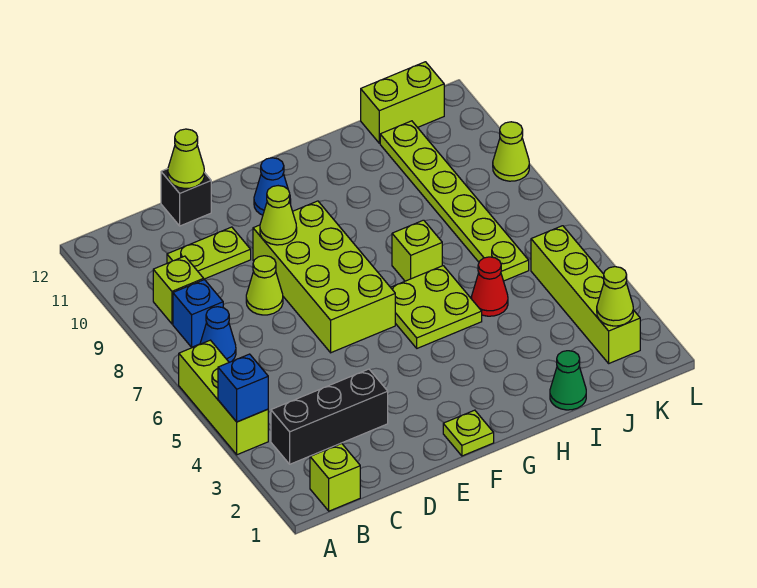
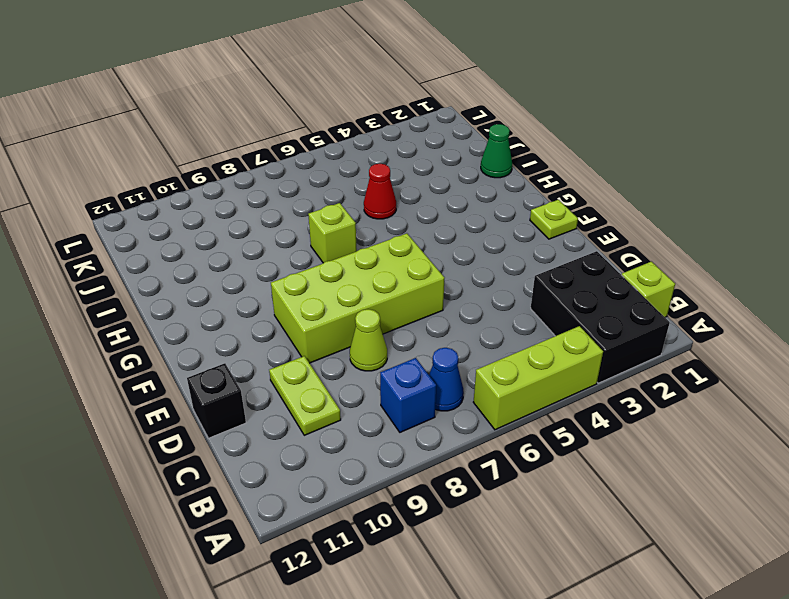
black brick A2:C3 level 1 -> black brick B3:D3 level 1
none -> lime brick B9 level 1
none -> blue cone F11 level 1
none -> lime plate G5:H6 level 1

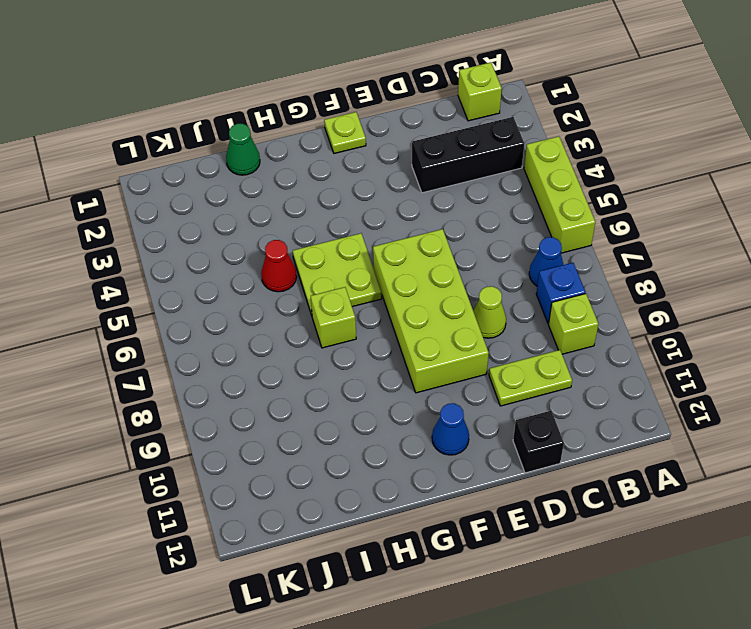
none -> lime plate J6:J11 level 1
none -> lime brick J12:K12 level 1
none -> lime brick K2:K5 level 1

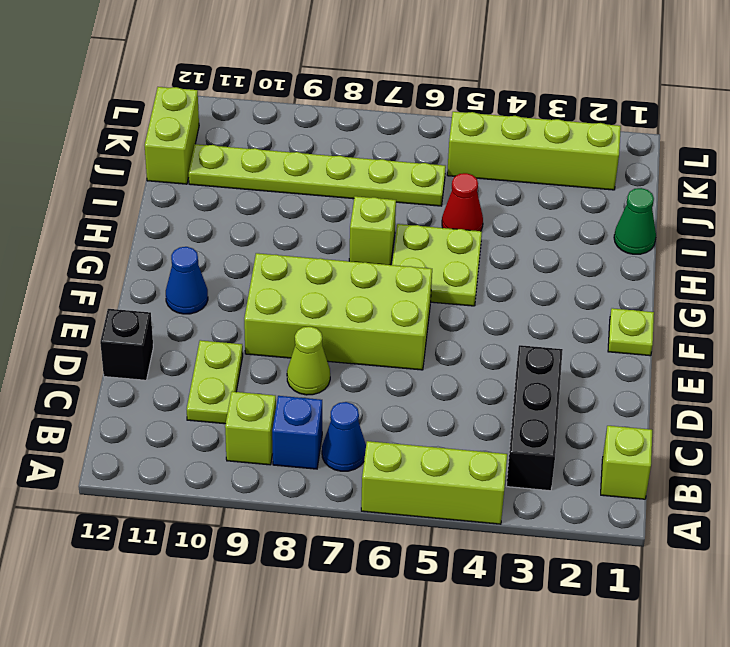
none -> lime cone L9 level 1
none -> blue brick A4 level 2
none -> lime cone D12 level 2

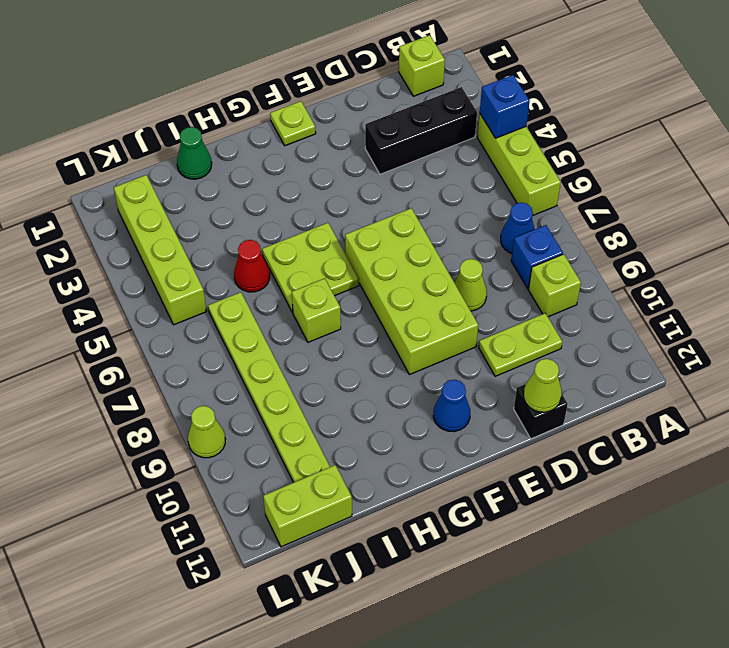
none -> lime cone E9 level 2
none -> lime cone K2 level 2

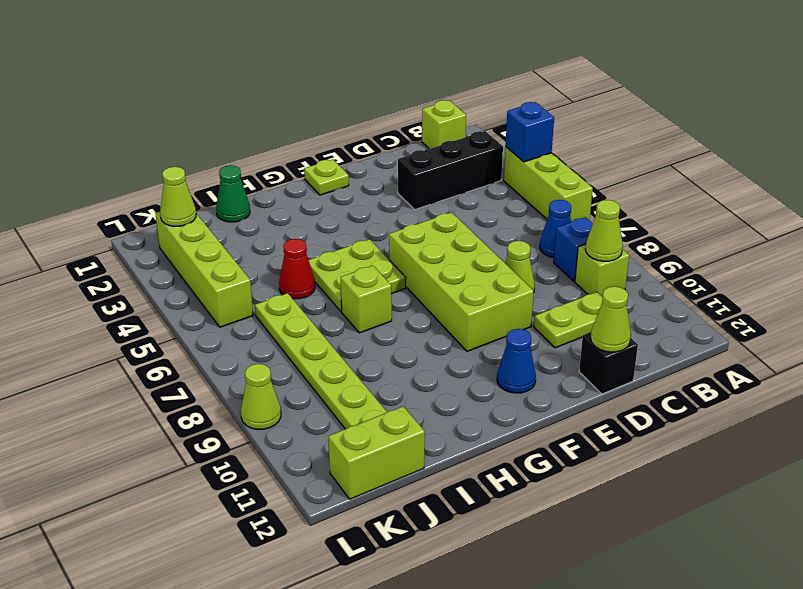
lime cone B9 level 2 -> lime cone E9 level 2

